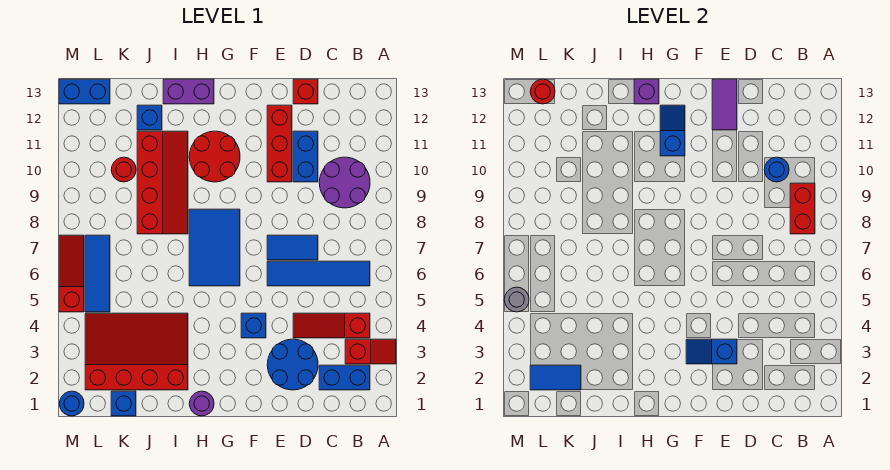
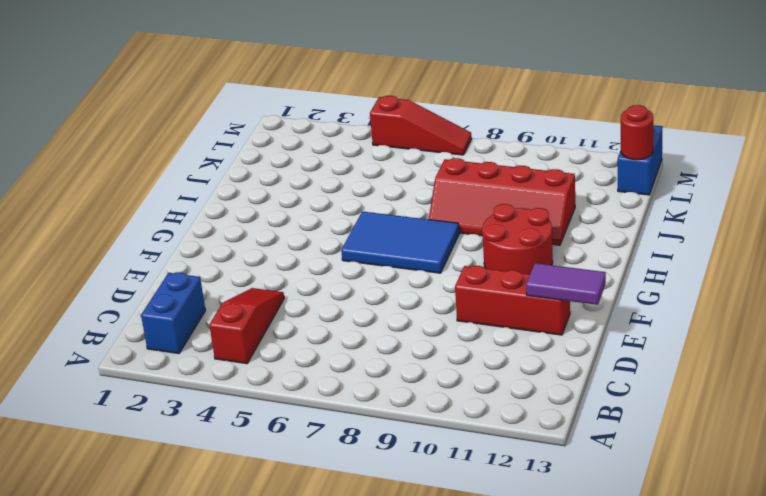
none -> red slope A3:B3 level 1 top B
none -> blue tile B6:E6 level 1
none -> purple round brick B9:C10 level 1
none -> blue round brick D2:E3 level 1

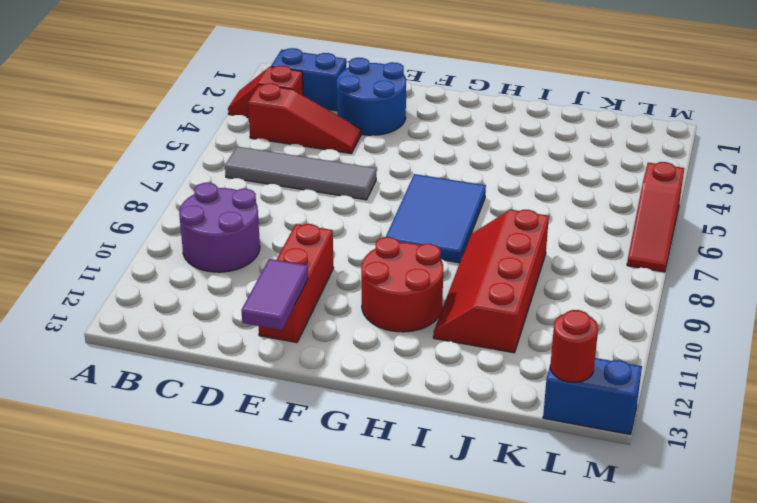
grey tile B6:E6 level 1 -> blue tile B6:E6 level 1
none -> blue tile D7:E7 level 1
none -> blue brick D10:D11 level 1
none -> red brick D13 level 1
none -> blue brick F4 level 1

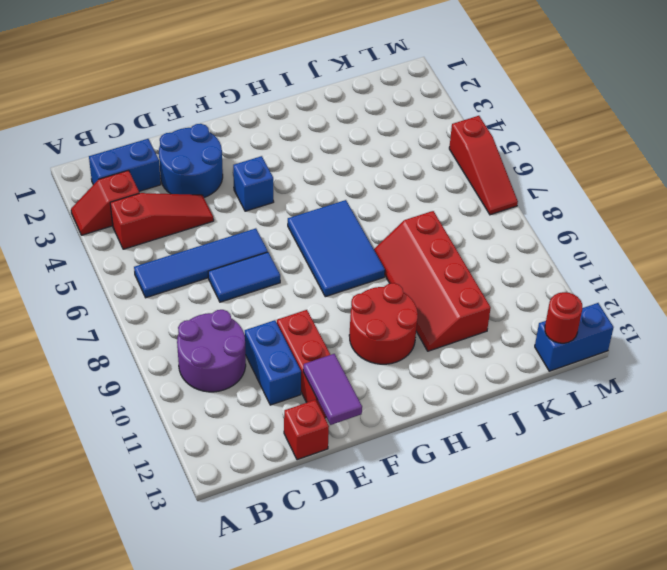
none -> purple round brick H1 level 1
none -> purple brick H13:I13 level 1
none -> red slope I2:L4 level 1 top 2
none -> blue brick J12 level 1

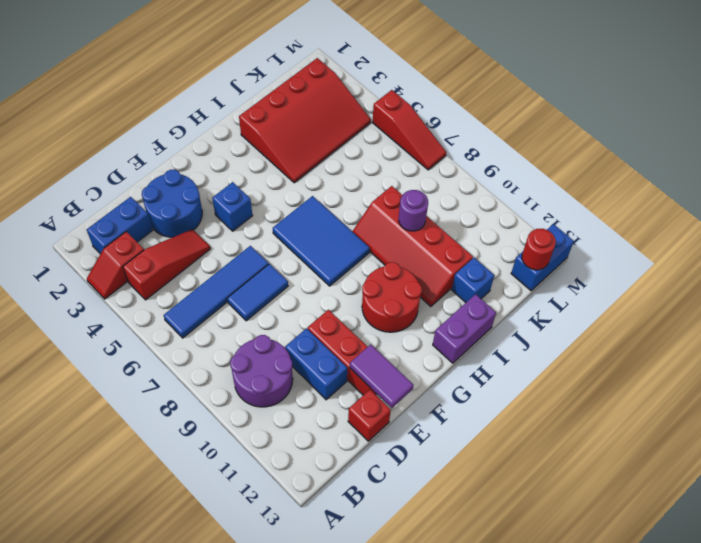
purple round brick J9 level 2 -> purple round brick H1 level 1
none -> blue brick K1 level 1
none -> red round brick K10 level 1
none -> blue tile L5:L7 level 1
none -> blue round brick M1 level 1

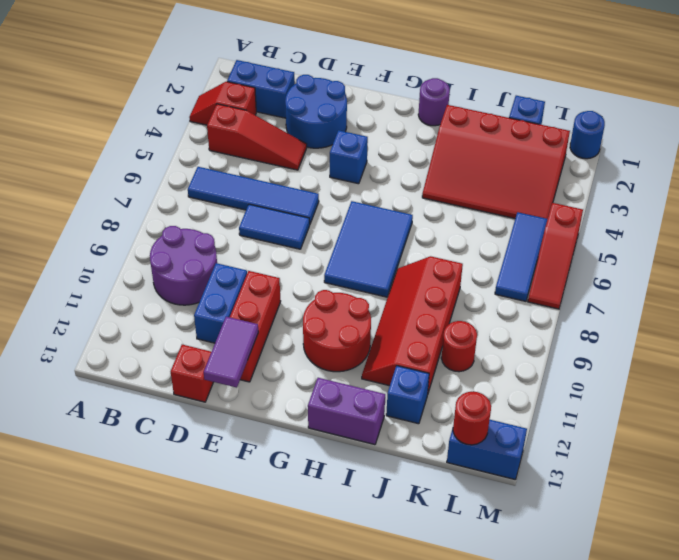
none -> red brick B8:B9 level 2
none -> blue round brick C10 level 2
none -> blue slope E3:F3 level 2 top E
none -> blue slope G11:G12 level 2 top 11

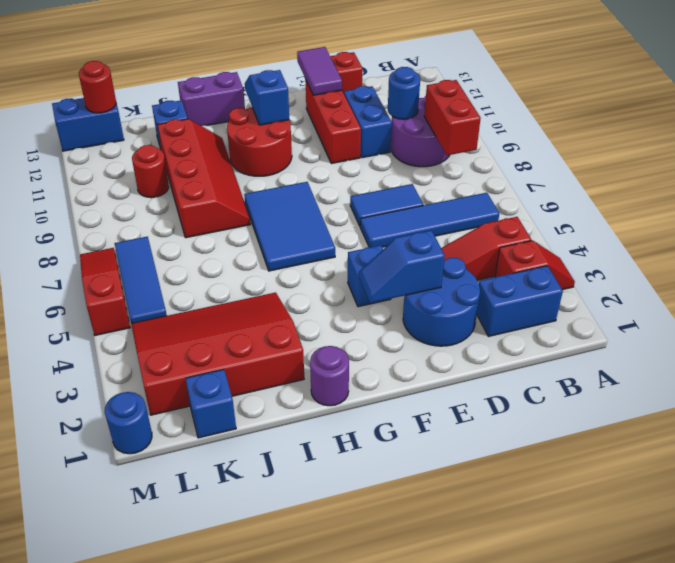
none -> purple brick H13 level 2
none -> blue tile K2:L2 level 2
none -> grey round brick M5 level 2

